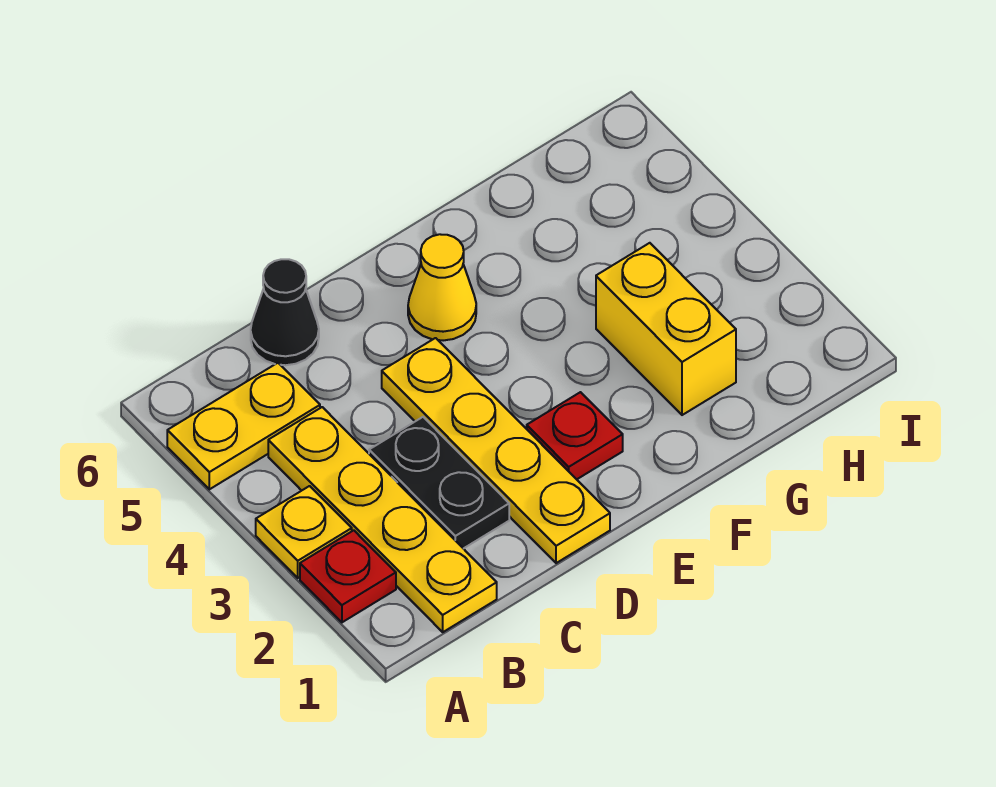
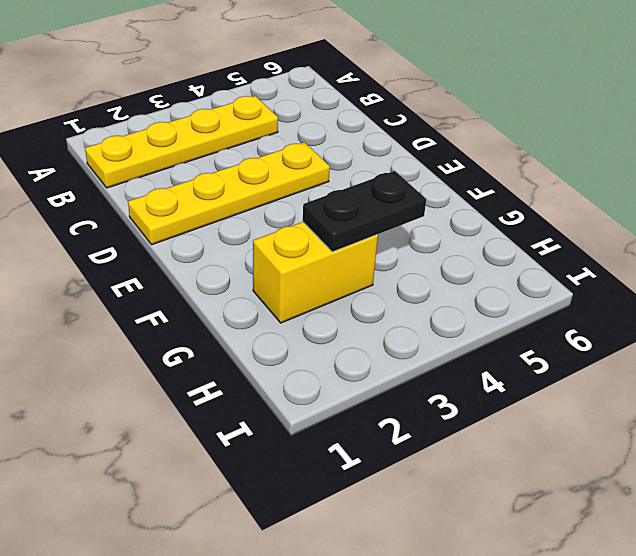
black plate G3:G4 level 2 -> black plate C2:C3 level 1
none -> red plate A2 level 1
none -> yellow plate A3 level 1

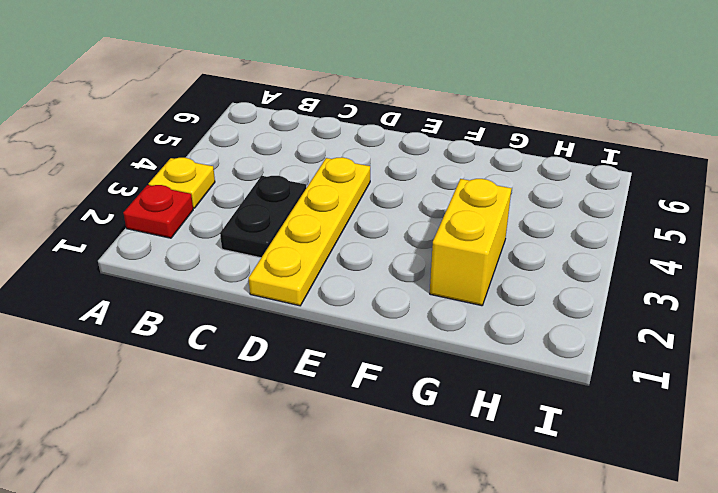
none -> yellow plate A5:B5 level 1
none -> yellow plate B1:B4 level 1

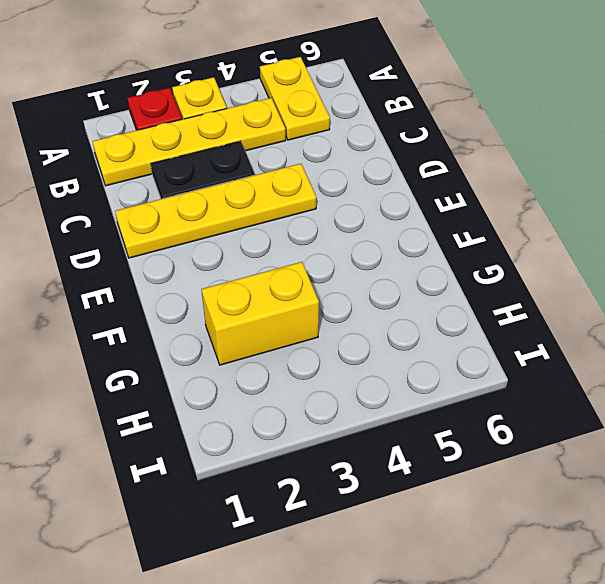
none -> black cone C6 level 1
none -> red plate E2 level 1

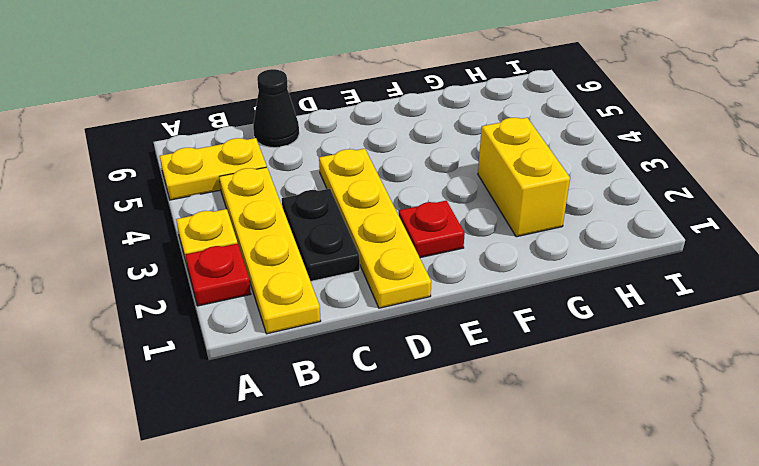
none -> yellow cone E5 level 1

